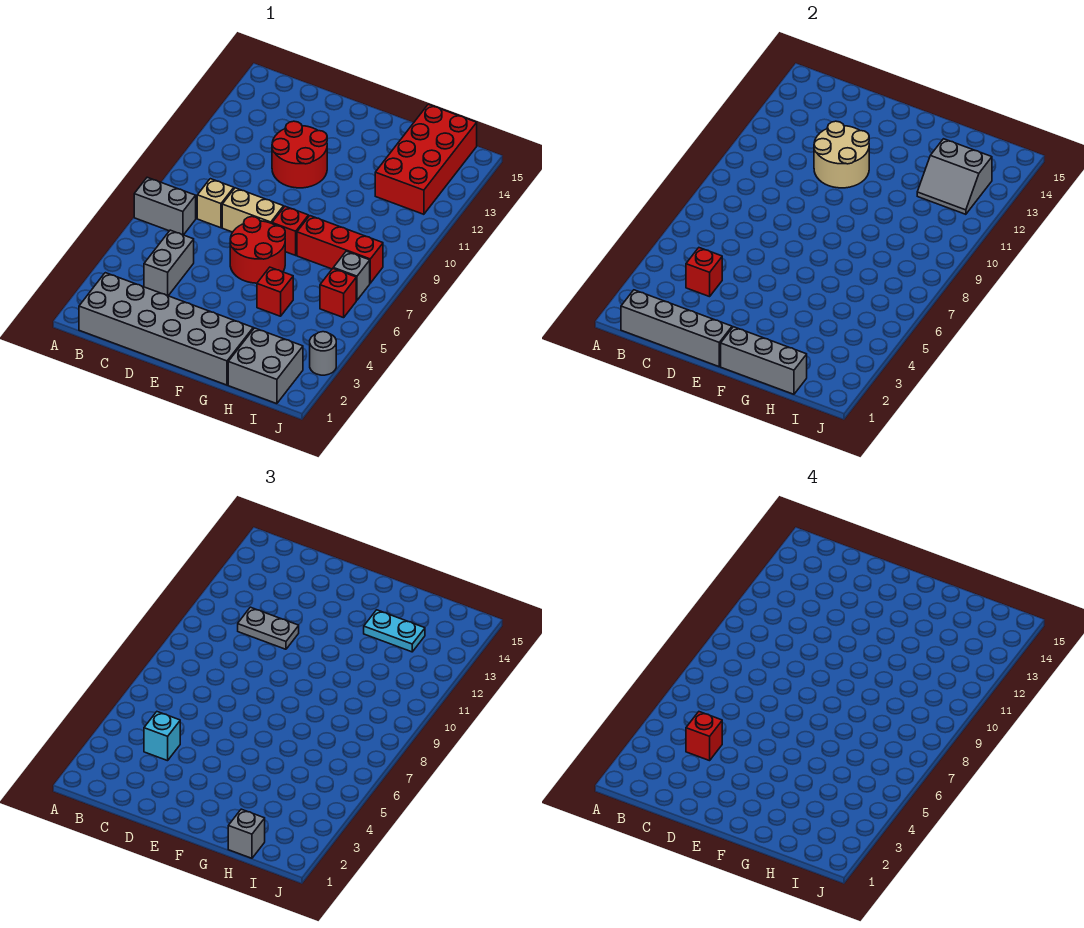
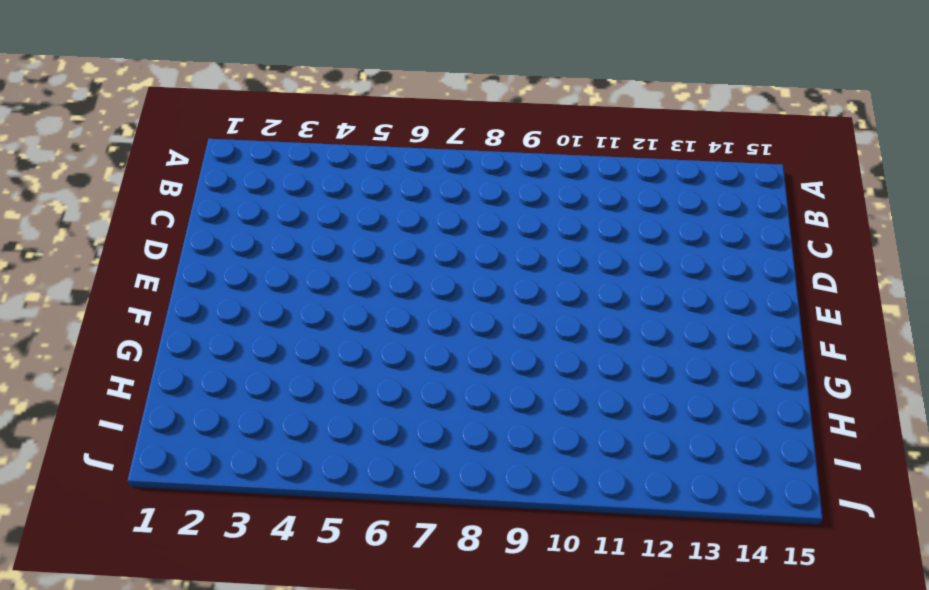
none -> grey brick A7:B7 level 1
none -> grey brick B1:G2 level 1
none -> grey brick C4:C5 level 1

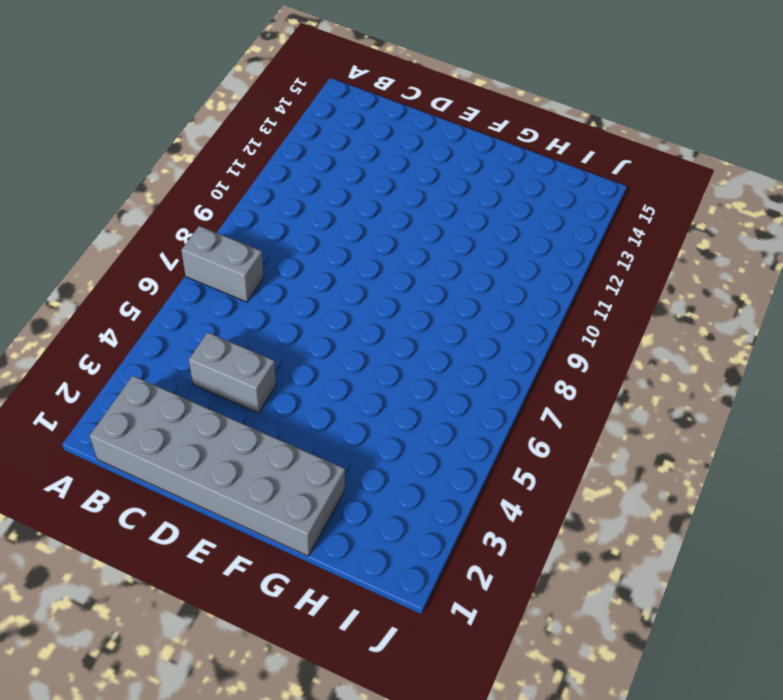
grey brick C4:D4 level 1 -> grey brick C4:C5 level 1
none -> tan brick C8 level 1
none -> tan brick D8:E8 level 1
none -> red round brick D11:E12 level 1

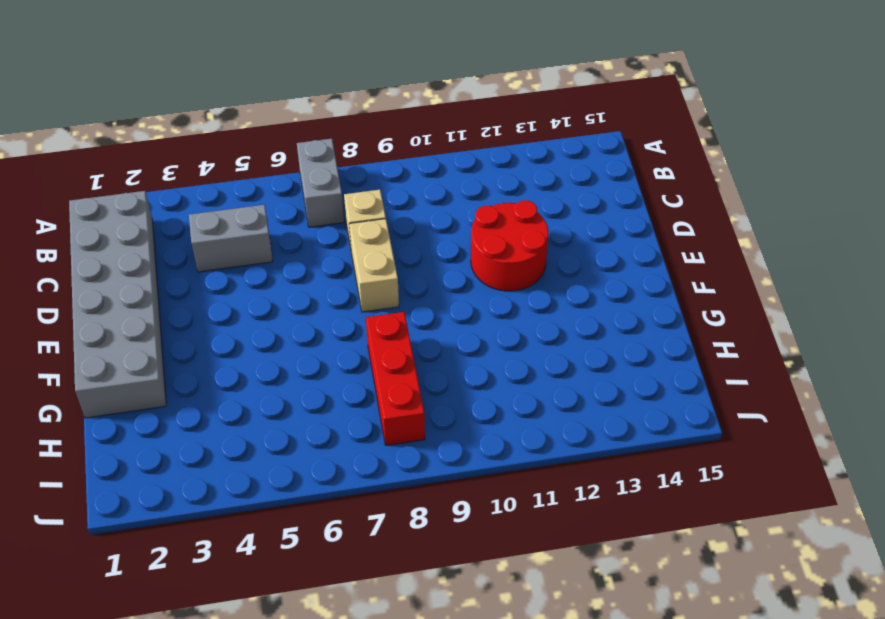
none -> red round brick E6:F7 level 1
none -> red brick F8 level 1
none -> red brick G5 level 1

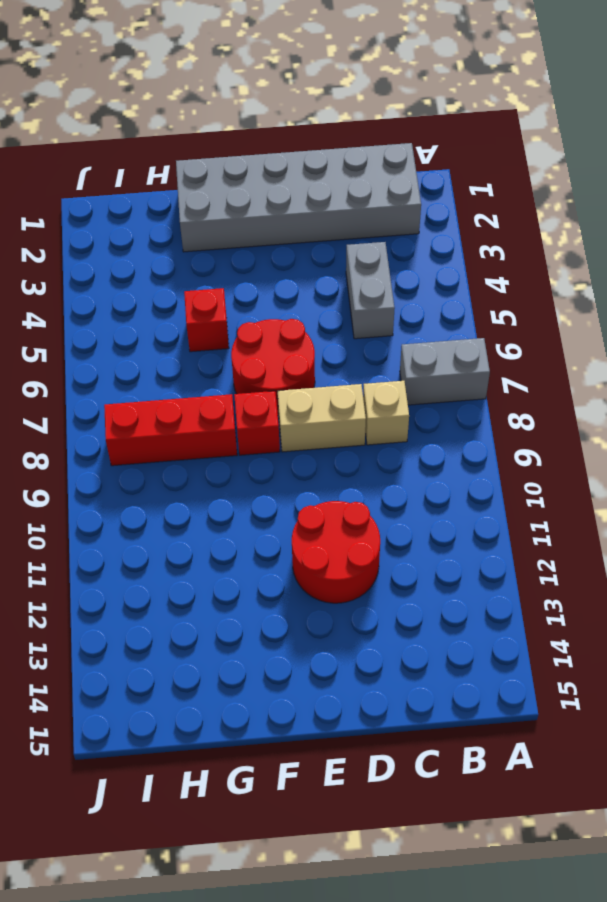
none -> grey brick H1:I2 level 1
none -> red brick H12:I15 level 1
none -> red brick I6 level 1

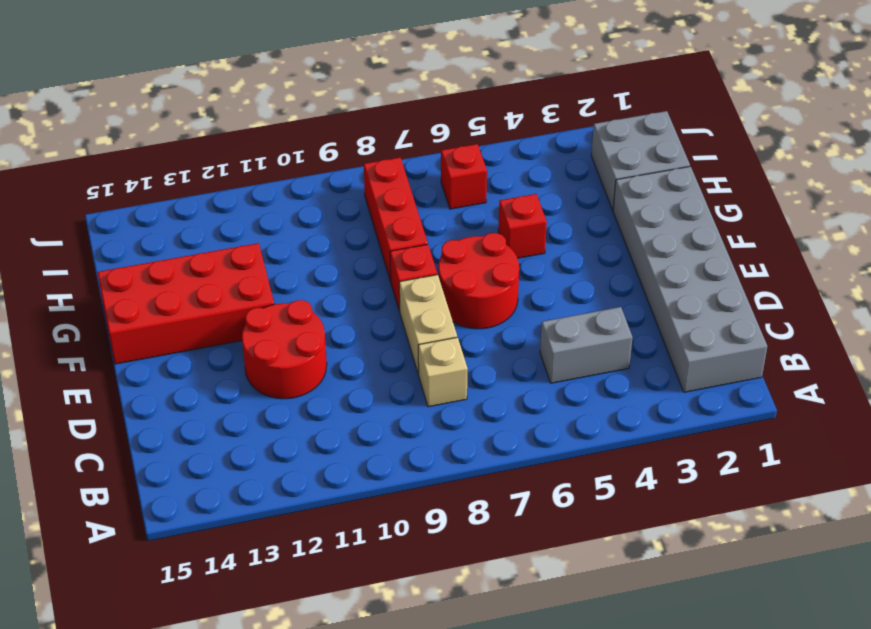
red brick F12:G15 level 1 -> red brick H12:I15 level 1
none -> grey brick A7:B7 level 1
none -> grey brick I7 level 1
none -> grey round brick J3 level 1

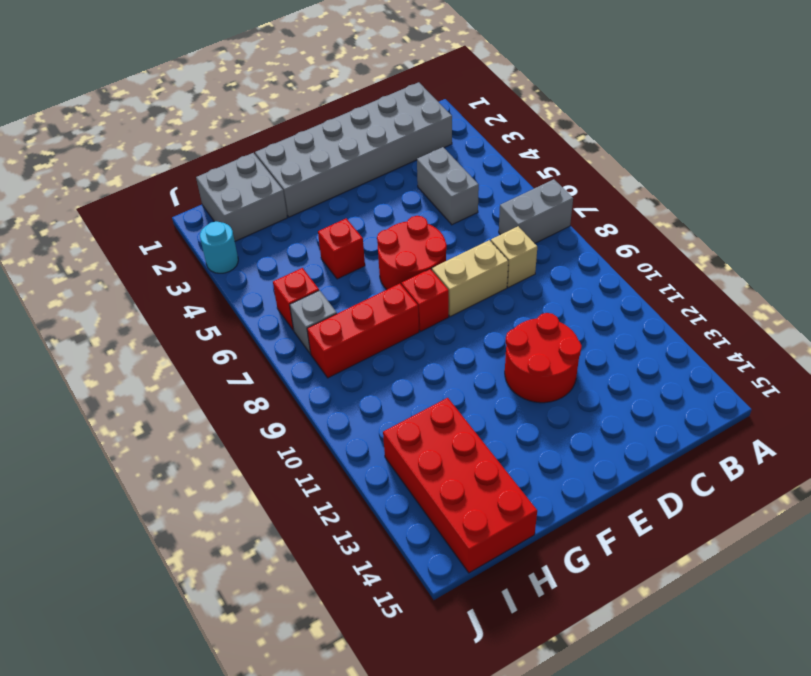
cyan round brick J3 level 1 -> grey round brick J3 level 1
none -> grey brick B1:E1 level 2
none -> red brick C4 level 2
none -> tan round brick D11:E12 level 2

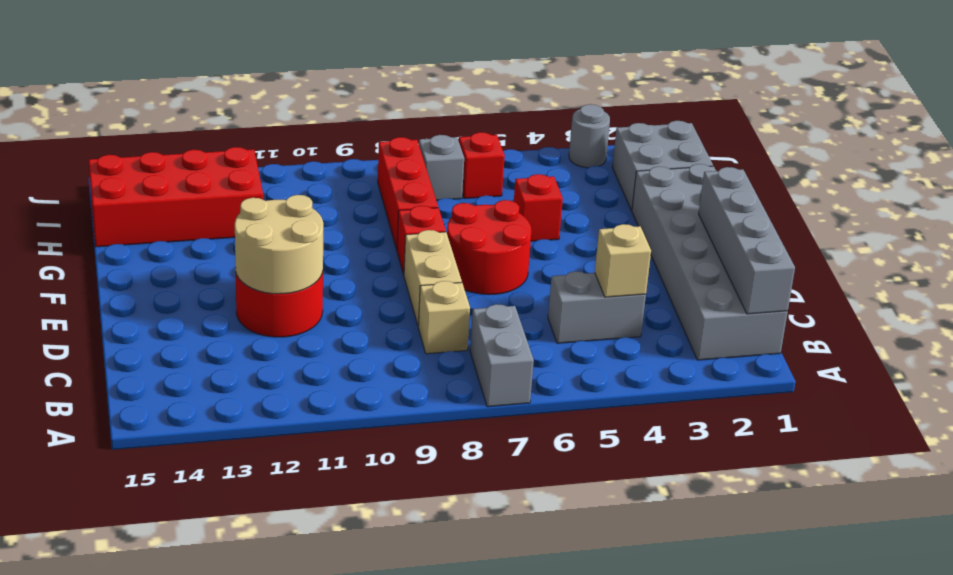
tan brick C4 level 2 -> red brick C4 level 2
none -> grey brick F1:H1 level 2
none -> grey slope H12:I13 level 2 top 13
none -> cyan brick C4 level 3

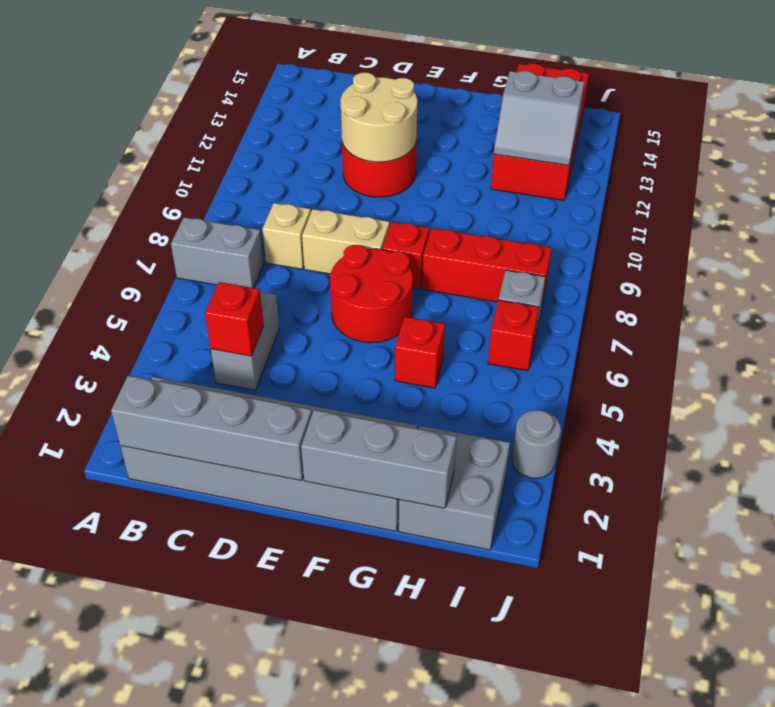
none -> cyan brick C4 level 3
none -> grey plate C11:D11 level 3
none -> cyan plate G13:H13 level 3

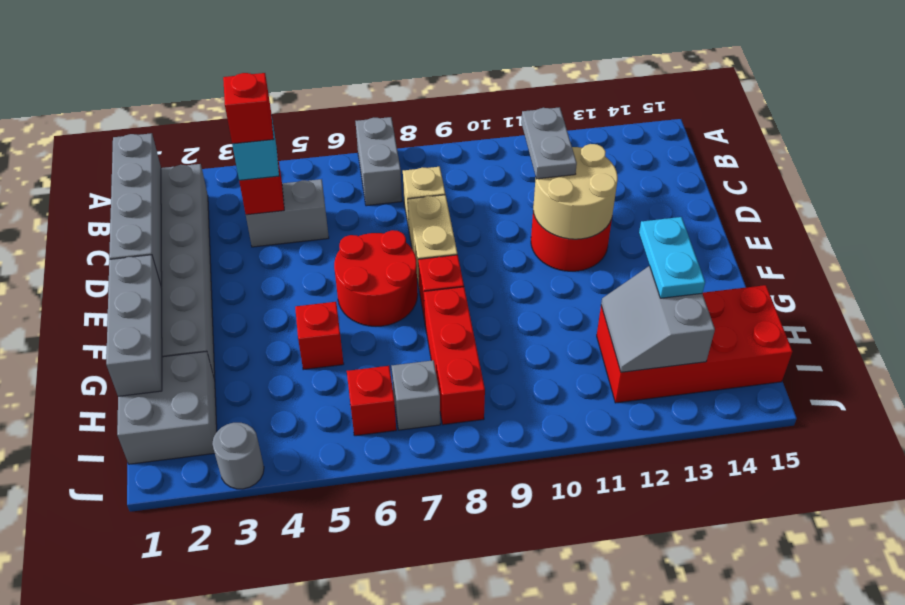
none -> grey brick H1 level 3

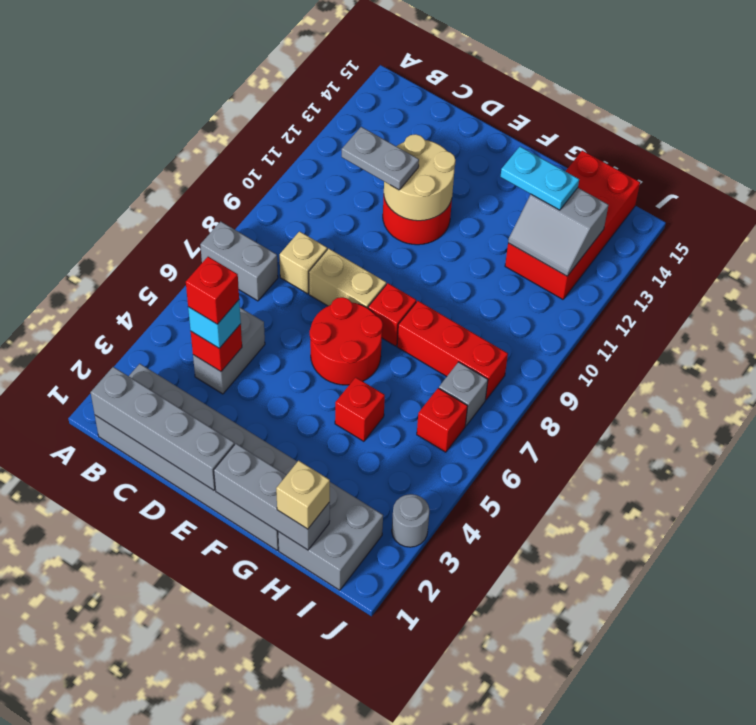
tan brick H1 level 3 -> grey brick H1 level 3

